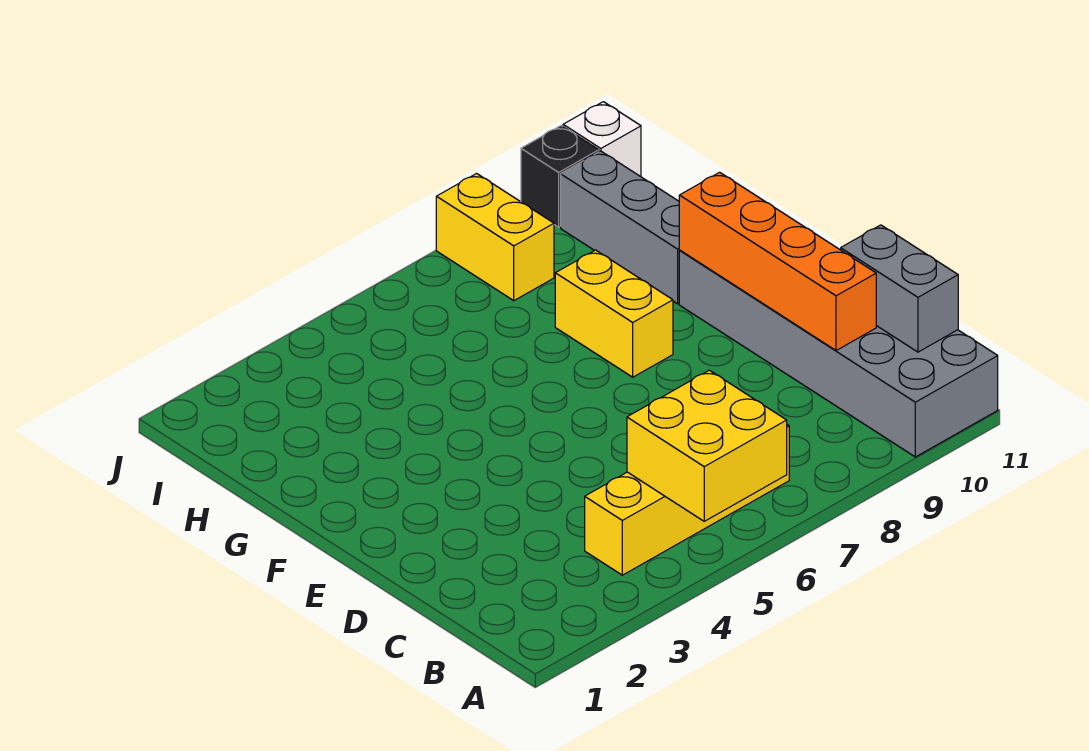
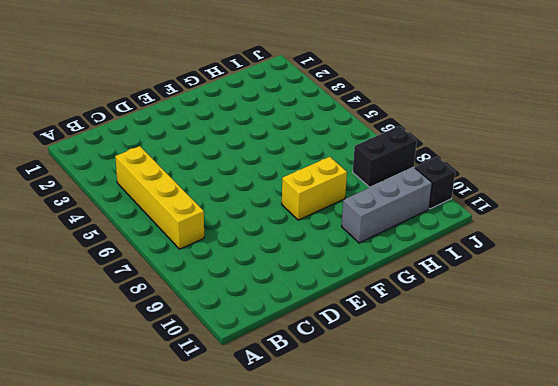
black brick I8:J8 level 1 -> yellow brick I8:J8 level 1
none -> grey brick A10:F11 level 1
none -> white brick J11 level 1

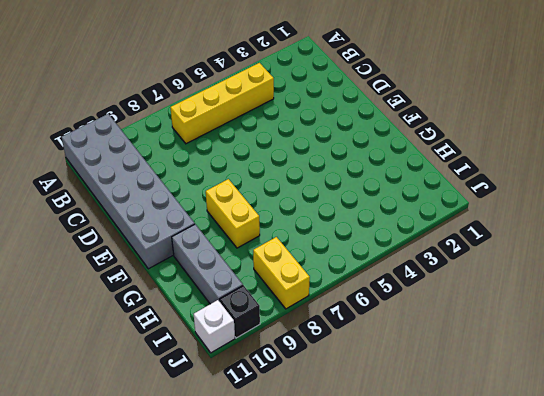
none -> yellow brick A5:B6 level 2
none -> grey brick B11:C11 level 2

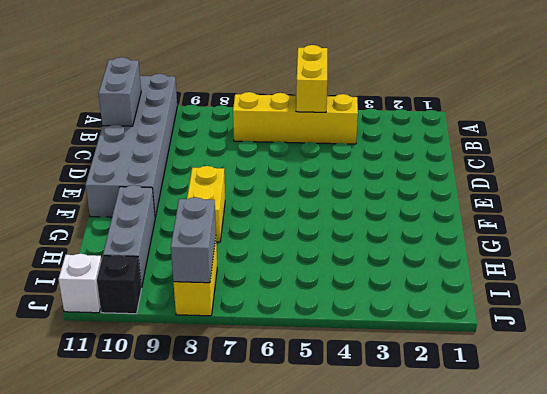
yellow brick A5:B5 level 2 -> yellow brick A5:B6 level 2
grey brick I8:J8 level 2 -> none
none -> orange brick C10:F10 level 2

